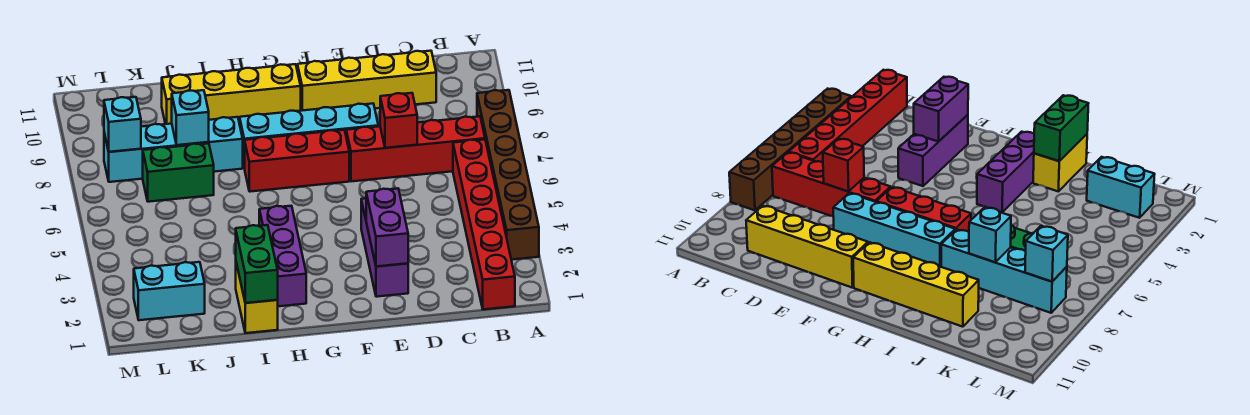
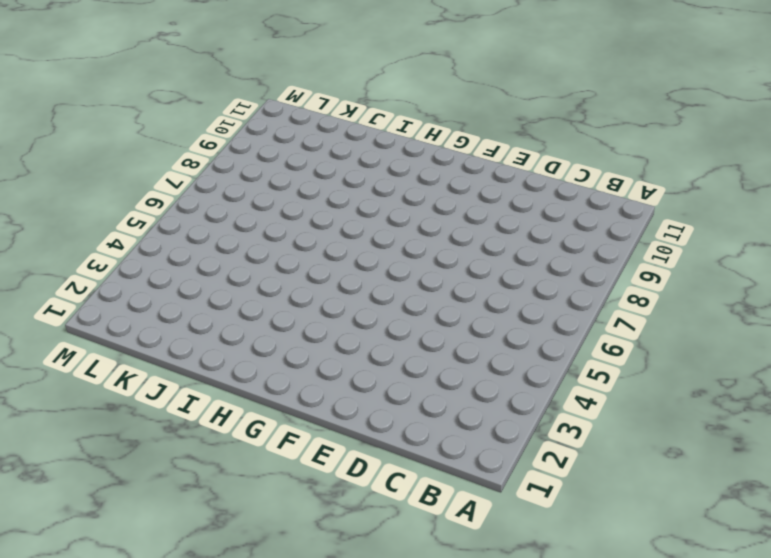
none -> brown brick A3:A8 level 1
none -> red brick B1:B6 level 1
none -> red brick B7:E7 level 1

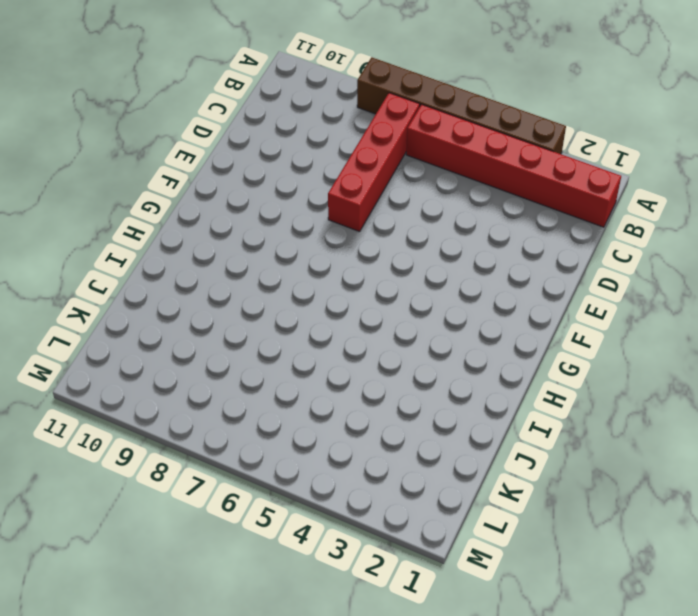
none -> yellow brick C10:F10 level 1
none -> purple brick E2:E4 level 1
none -> cyan brick E8:H8 level 1

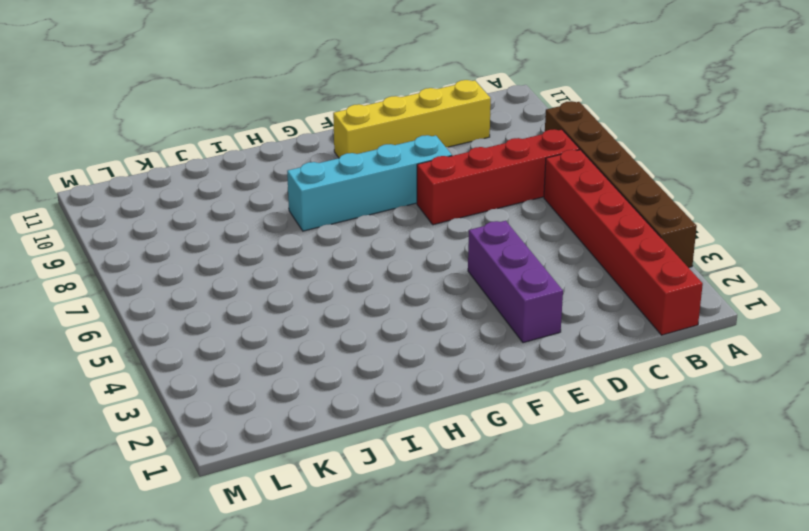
none -> red brick F7:H7 level 1
none -> yellow brick G10:J10 level 1
none -> purple brick H2:H4 level 1

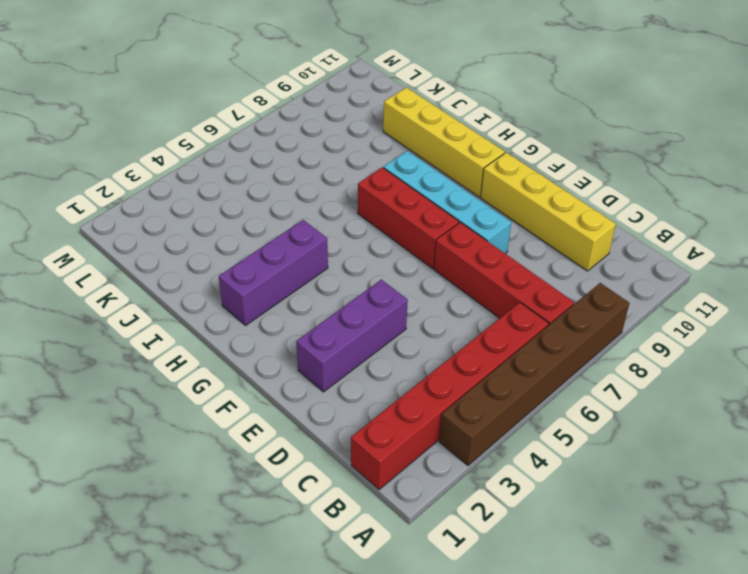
none -> yellow brick I1:I2 level 1
none -> cyan brick I8:L8 level 1
none -> green brick J7:K7 level 1

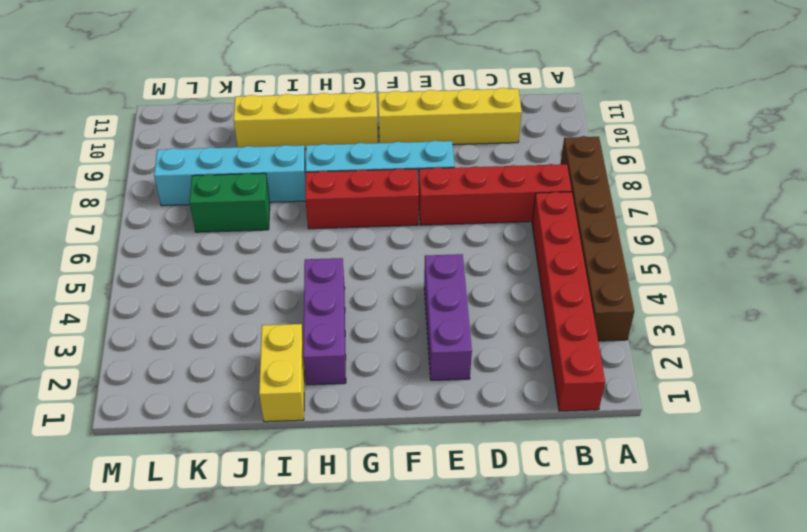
none -> cyan brick K2:L2 level 1
none -> red brick D7 level 2
none -> purple brick E2:E3 level 2

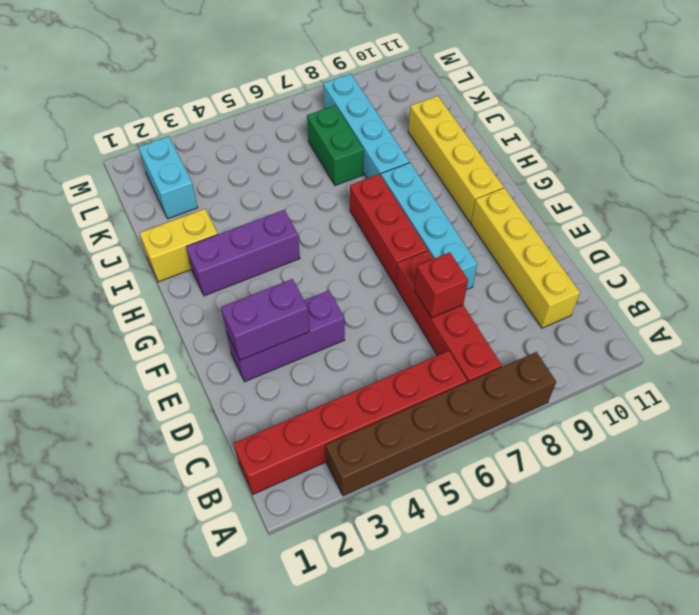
none -> green brick I1:I2 level 2
none -> cyan brick J8 level 2
none -> cyan brick L8 level 2

